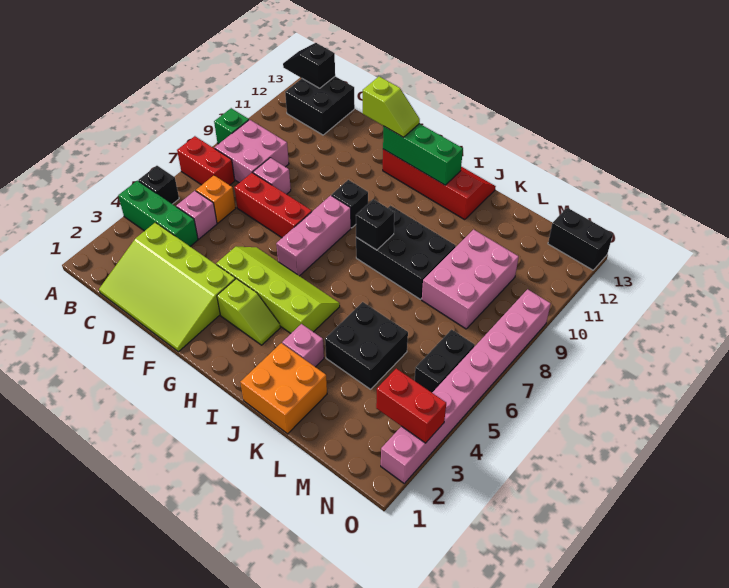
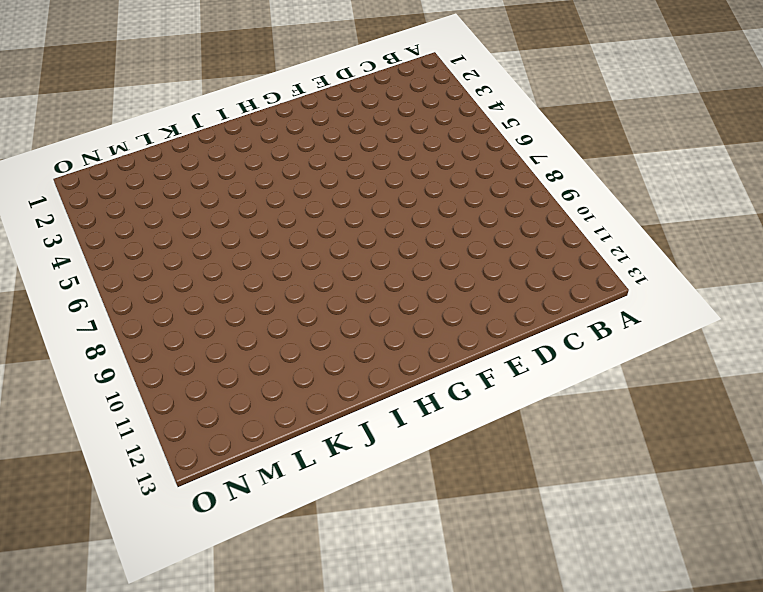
none -> green brick A4:C4 level 1
none -> black brick A5 level 1
none -> red brick A7:B7 level 1

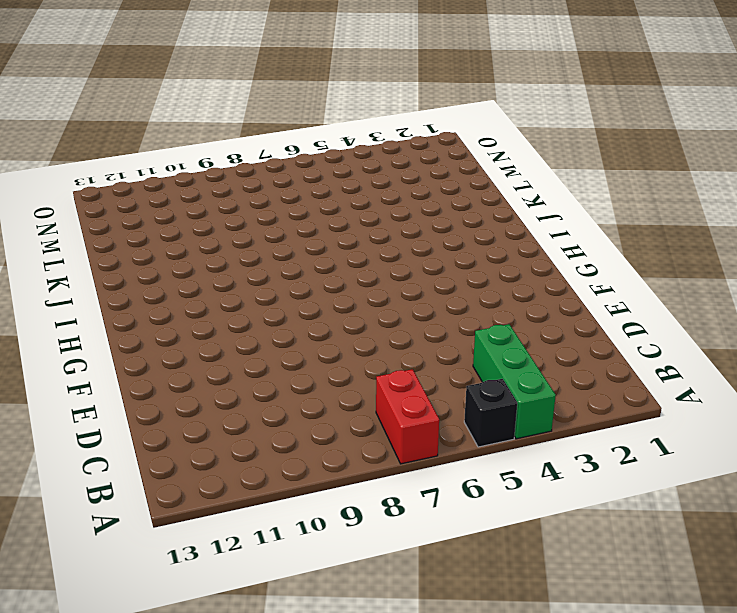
none -> green brick A9 level 1
none -> pink brick B8:C9 level 1
none -> black brick B12:C13 level 1

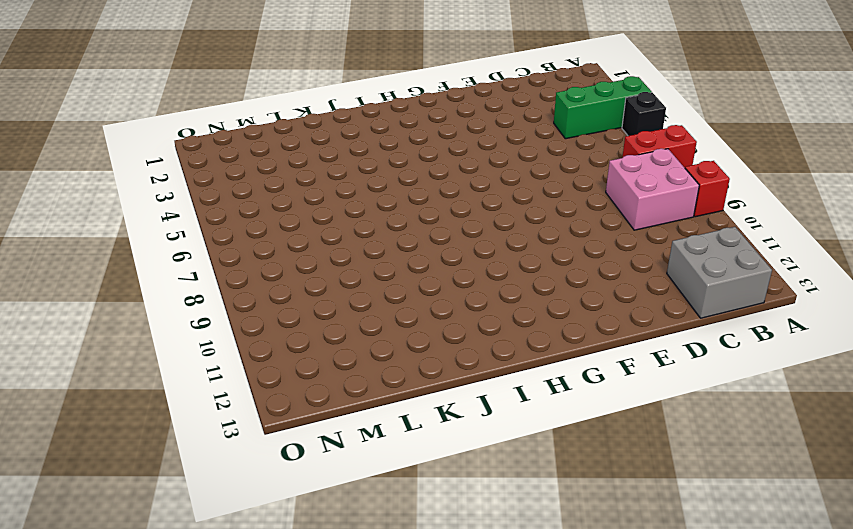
red brick A9 level 1 -> green brick A9 level 1
grey brick B12:C13 level 1 -> black brick B12:C13 level 1
none -> lime slope C1:F3 level 1 top 3
none -> pink brick C5 level 1
none -> orange brick C6 level 1

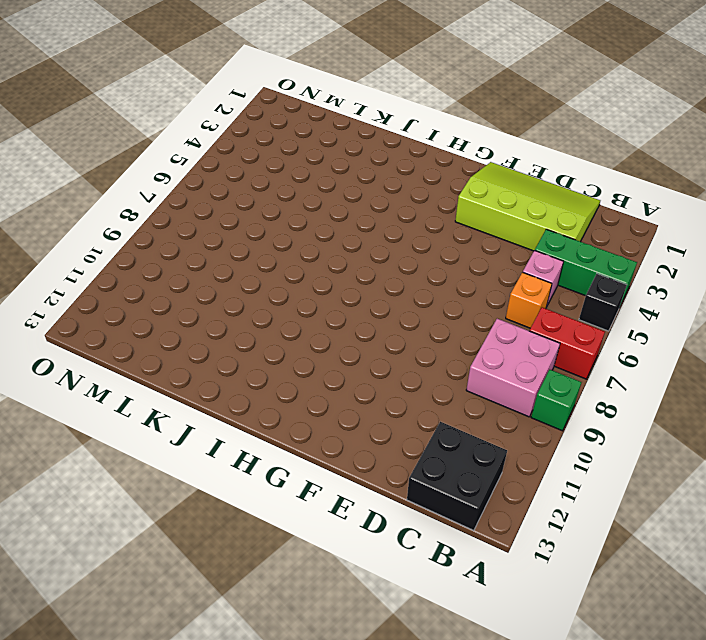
none -> red brick D7:F7 level 1
none -> pink brick D8 level 1
none -> lime slope F4:I5 level 1 top 4

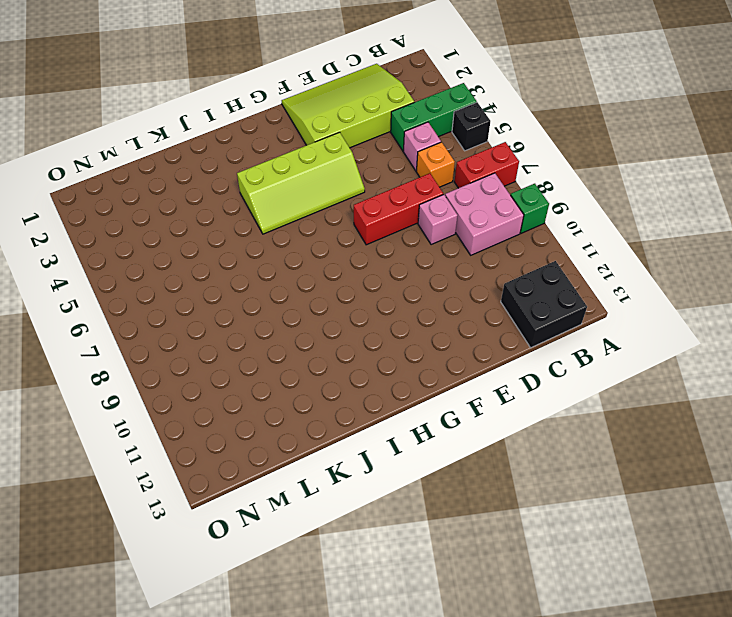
none -> lime slope G3:H3 level 1 top G
none -> pink brick G6:G8 level 1
none -> black brick G9 level 1

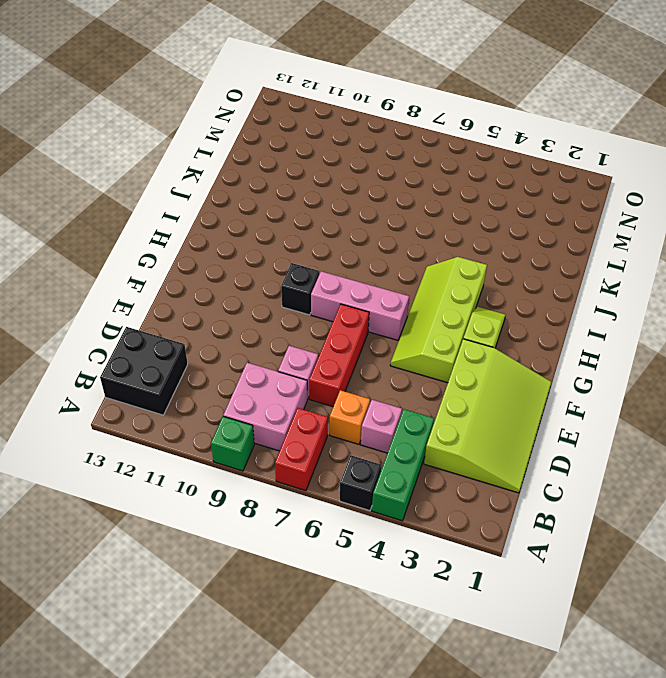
none -> red slope G12:J13 level 1 top 12
none -> black brick I8:K9 level 1
none -> orange brick J1:K2 level 1

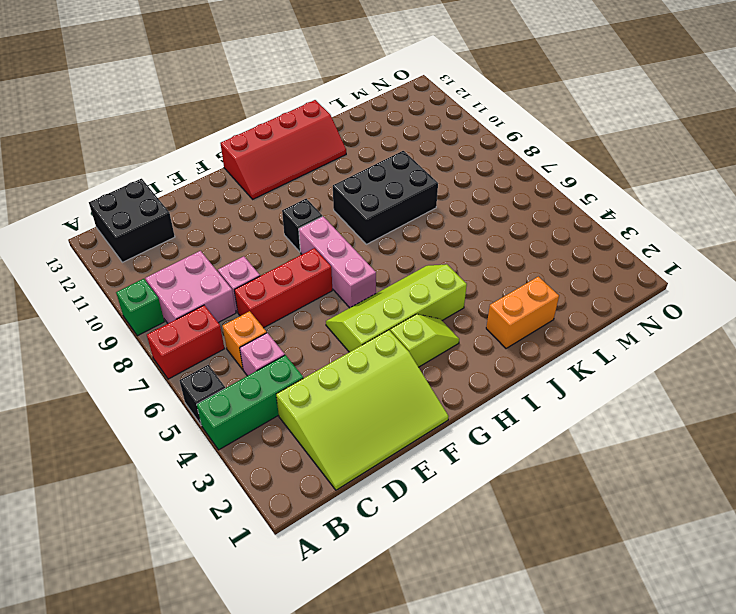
red slope G12:J13 level 1 top 13 -> red slope G12:J13 level 1 top 12
orange brick J2:K2 level 1 -> orange brick J1:K2 level 1
none -> pink brick J3 level 1
none -> black brick K4:L5 level 1
none -> pink brick L8:M10 level 1

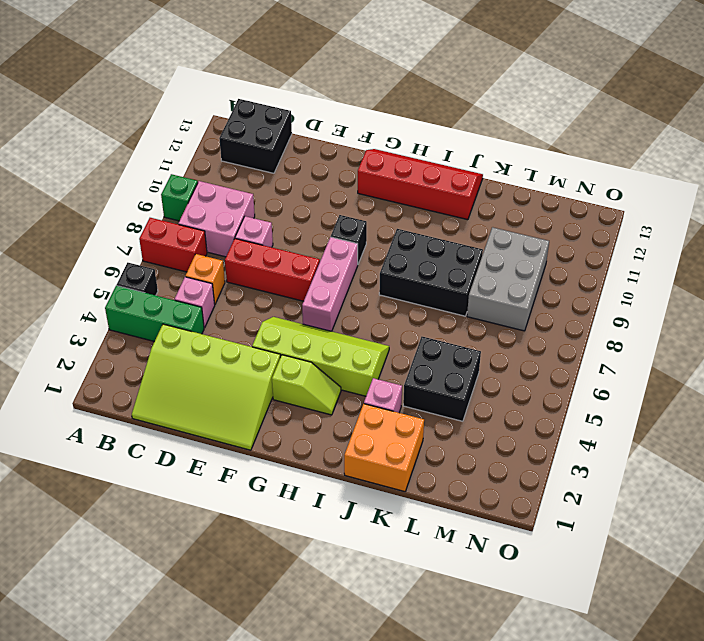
grey brick L8:M10 level 1 -> pink brick L8:M10 level 1
none -> black brick N5:N6 level 1
none -> black brick N13:O13 level 1
none -> pink brick O2:O9 level 1

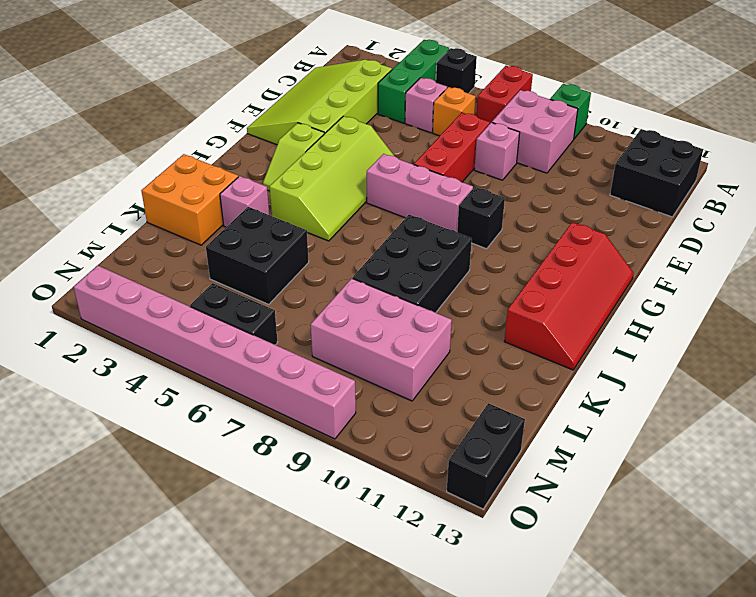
none -> black slope A13:B13 level 2 top B
none -> green brick G12:I12 level 2
none -> black brick I8 level 2

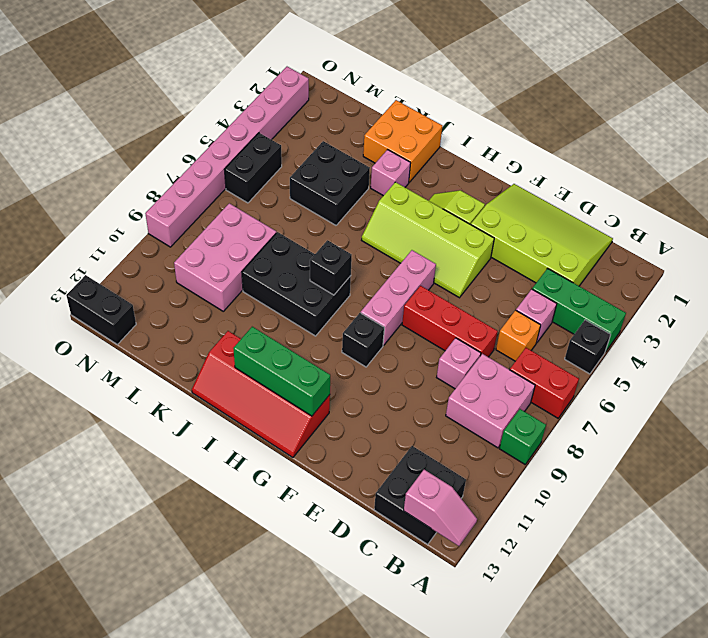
pink slope A13:B13 level 2 top B -> black slope A13:B13 level 2 top B
none -> red brick N3:O3 level 2
none -> lime slope F12:G12 level 3 top F

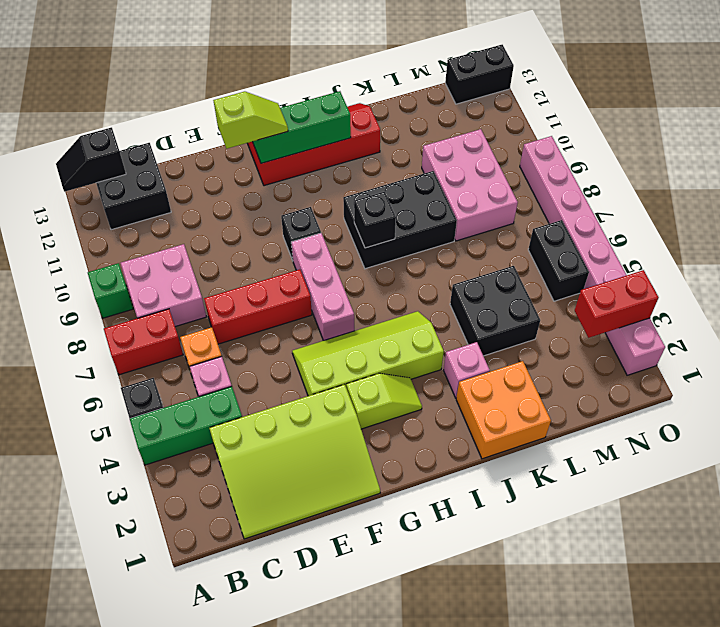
none -> pink brick D8 level 1

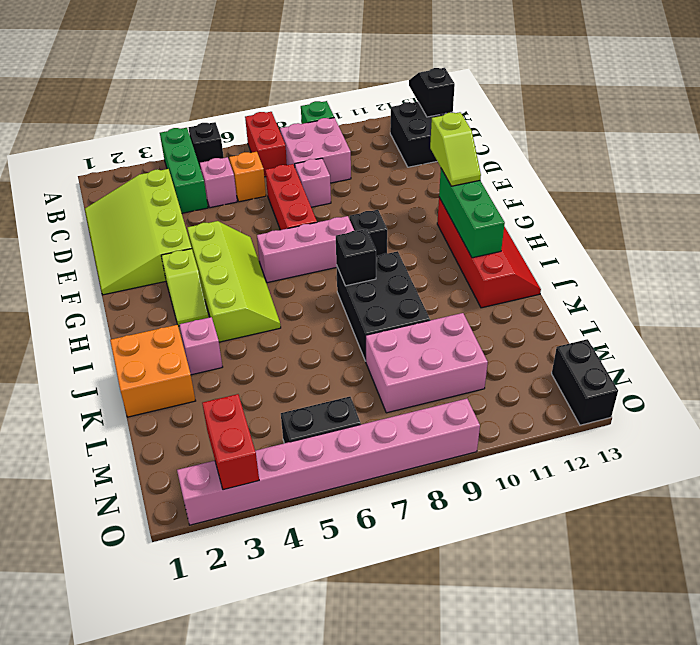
none -> black brick K4:L5 level 1

